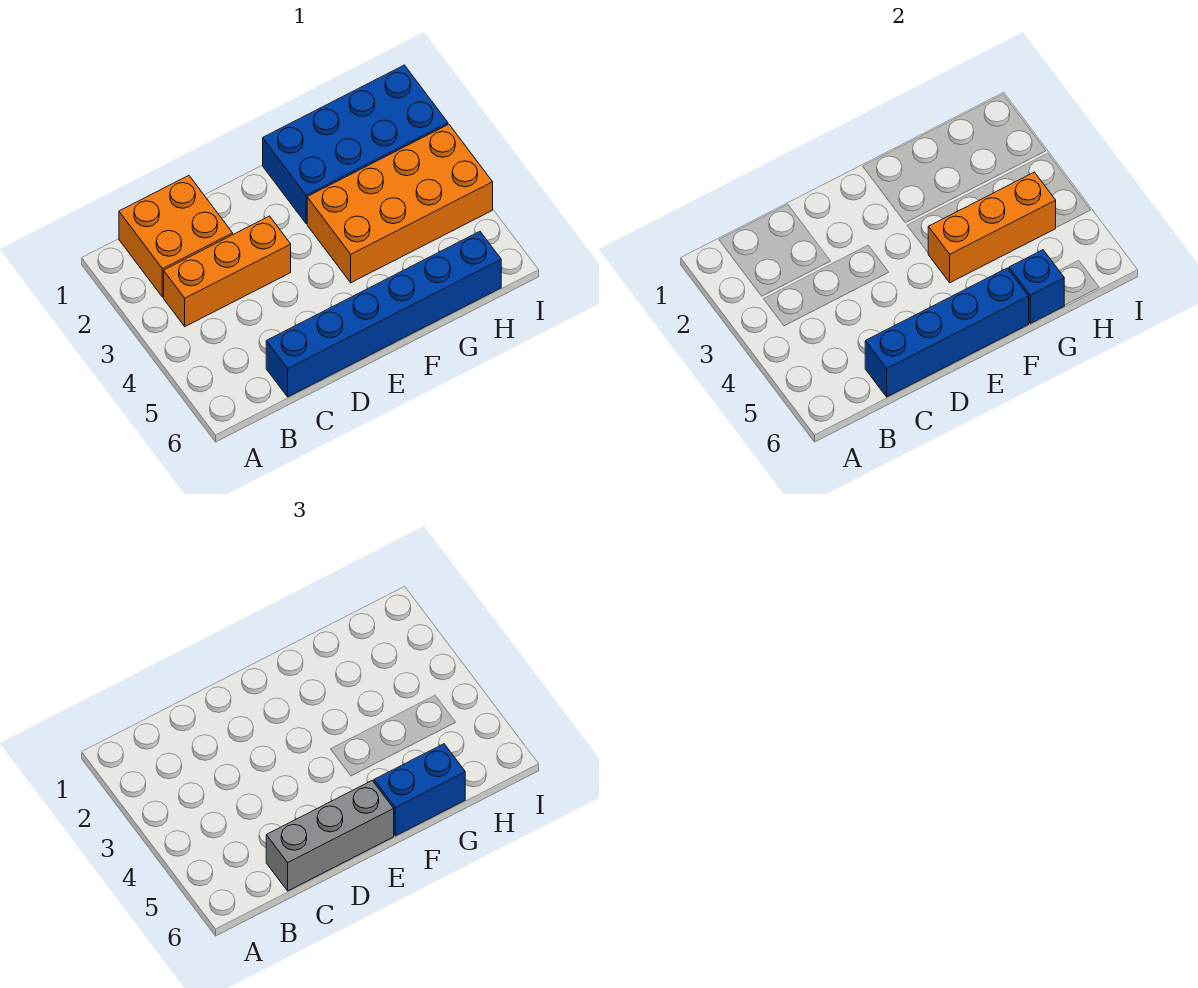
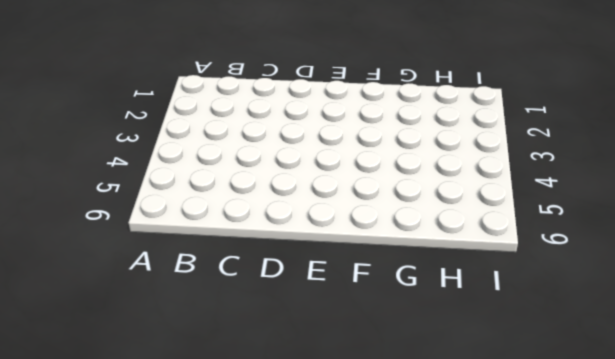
none -> orange brick B1:C2 level 1
none -> orange brick B3:D3 level 1

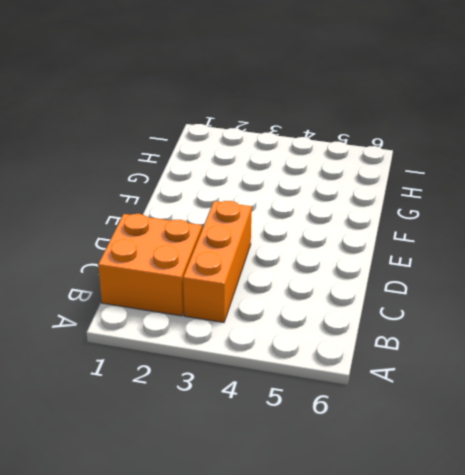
none -> blue brick C6:H6 level 1
none -> blue brick F1:I2 level 1

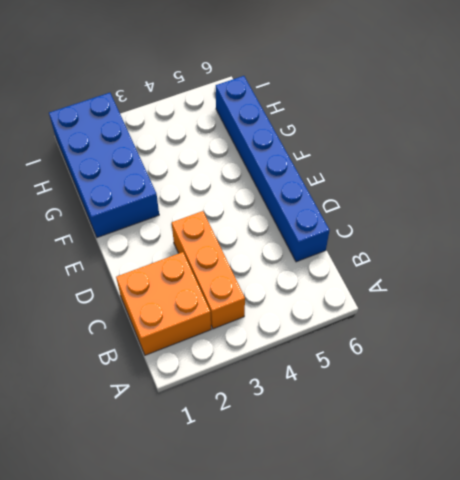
none -> orange brick F3:I4 level 1
none -> blue brick C6:F6 level 2

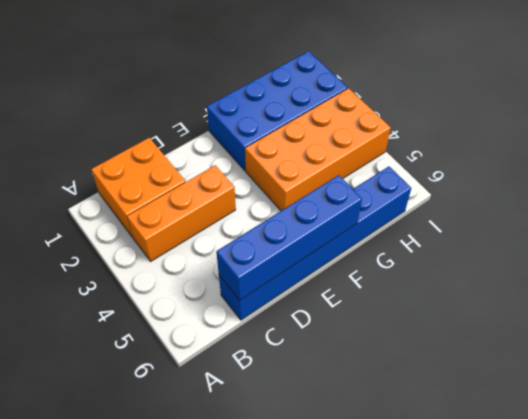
none -> orange brick F4:H4 level 2
none -> blue brick G6 level 2

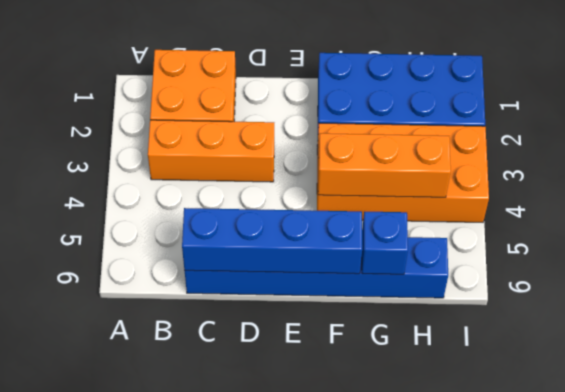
none -> grey brick C6:E6 level 3
none -> blue brick F6:G6 level 3

